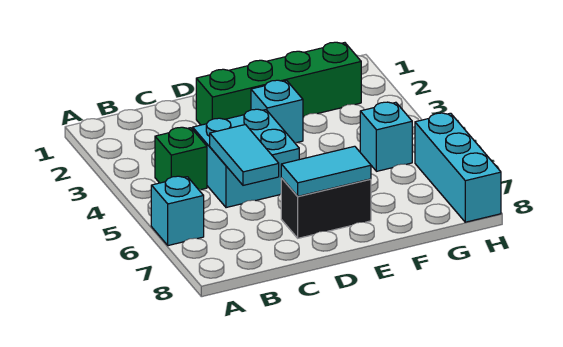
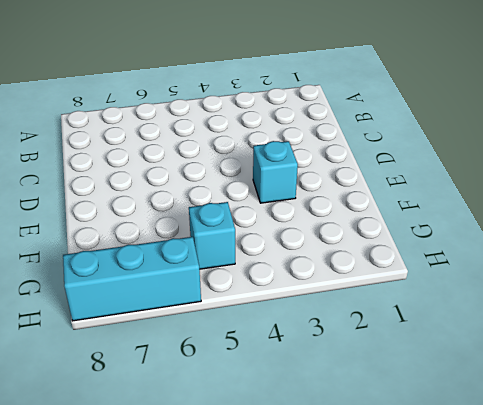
none -> cyan brick A6 level 1
none -> green brick B4 level 1

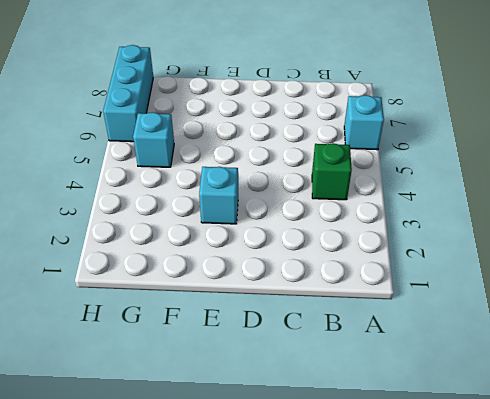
none -> cyan brick C4:D5 level 1
none -> green brick D2:G2 level 1

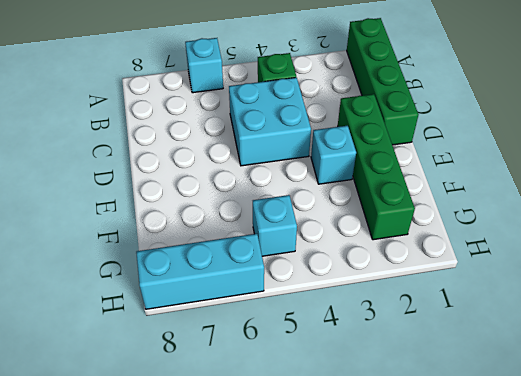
green brick A1:D1 level 1 -> none
none -> black brick D7:E7 level 1
none -> cyan tile C5:C6 level 2

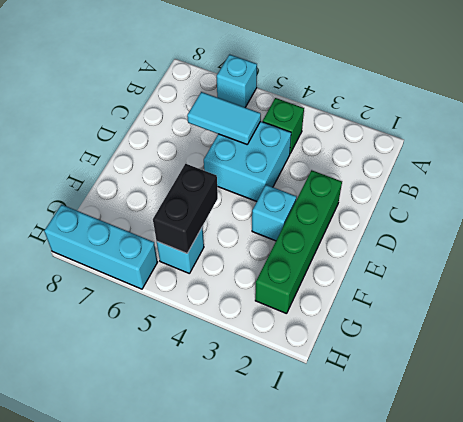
black brick F5:G5 level 2 -> black brick D7:E7 level 1
none -> cyan tile D7:E7 level 2

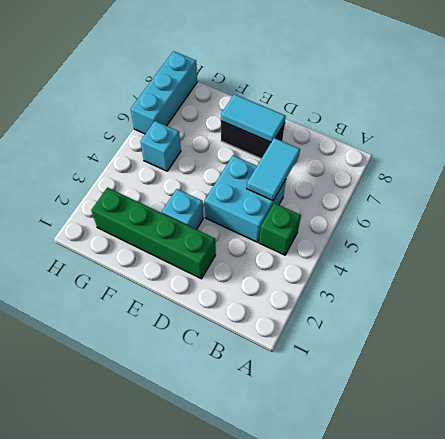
none -> cyan brick A6 level 1

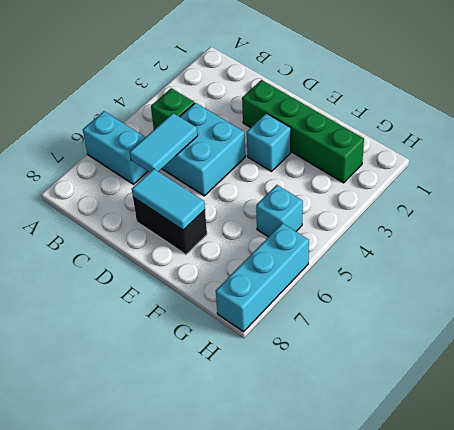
cyan brick A6:B6 level 1 -> cyan brick A6 level 1

